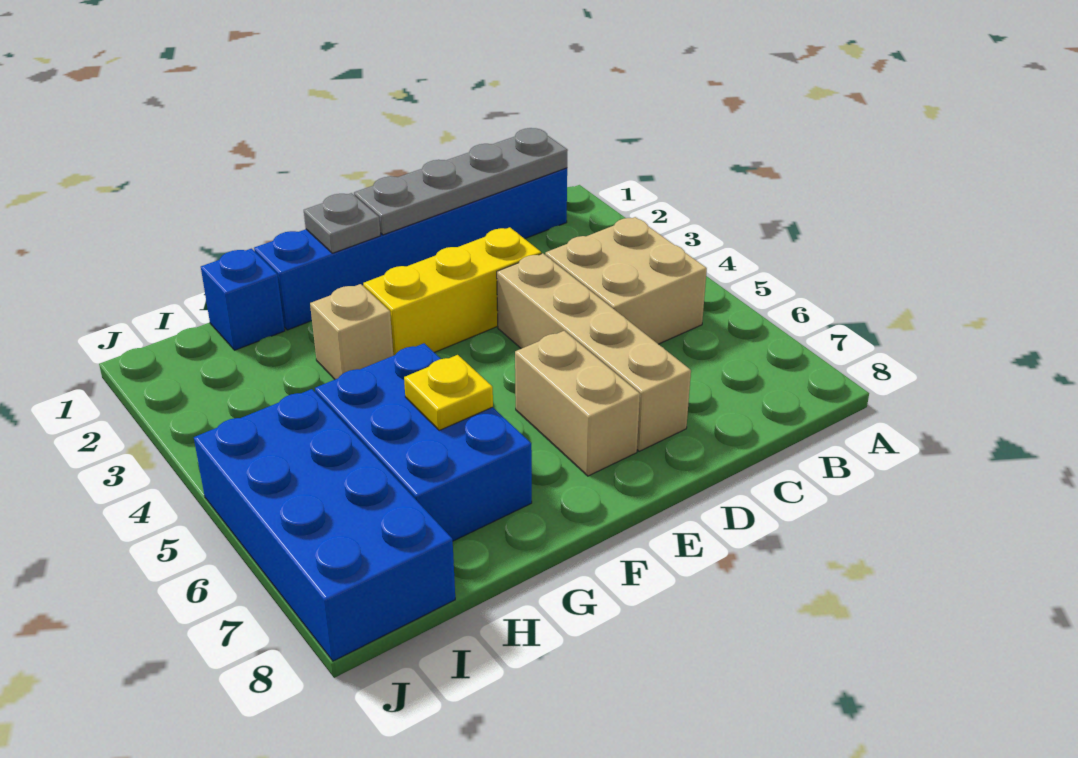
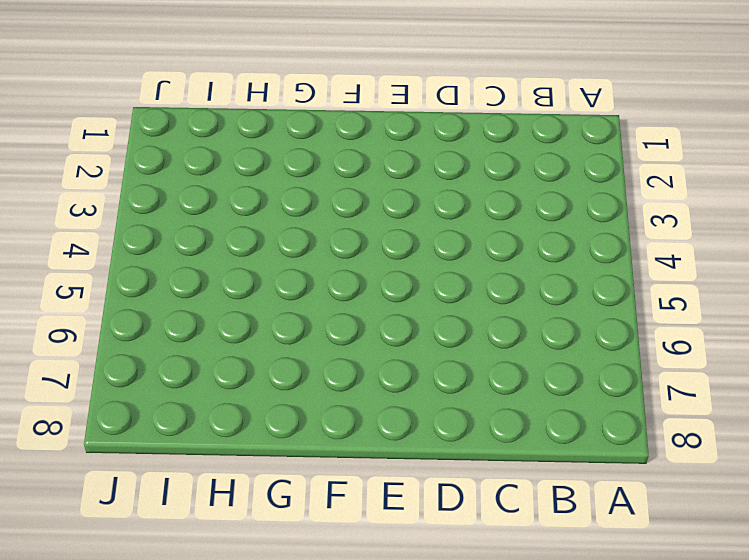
none -> blue brick B1:G1 level 1
none -> tan brick B4:C5 level 1
none -> yellow brick D3:F3 level 1

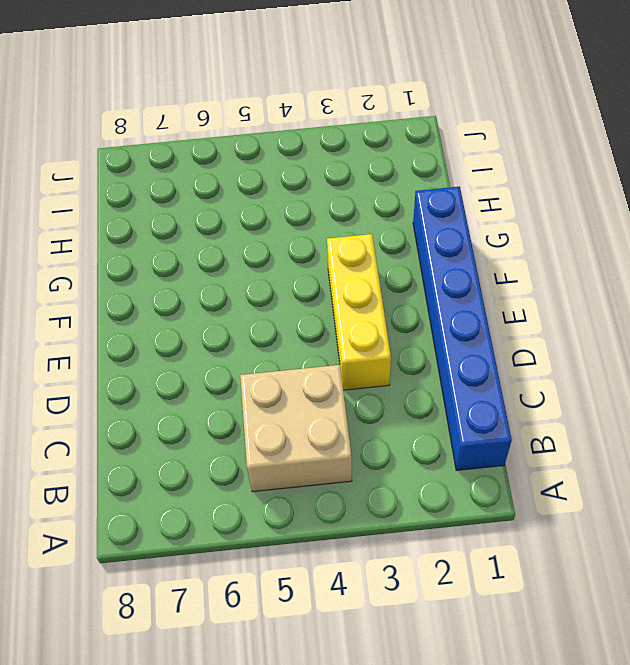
none -> tan brick D4:D7 level 1
none -> tan brick E6:E7 level 1
none -> tan brick G3 level 1

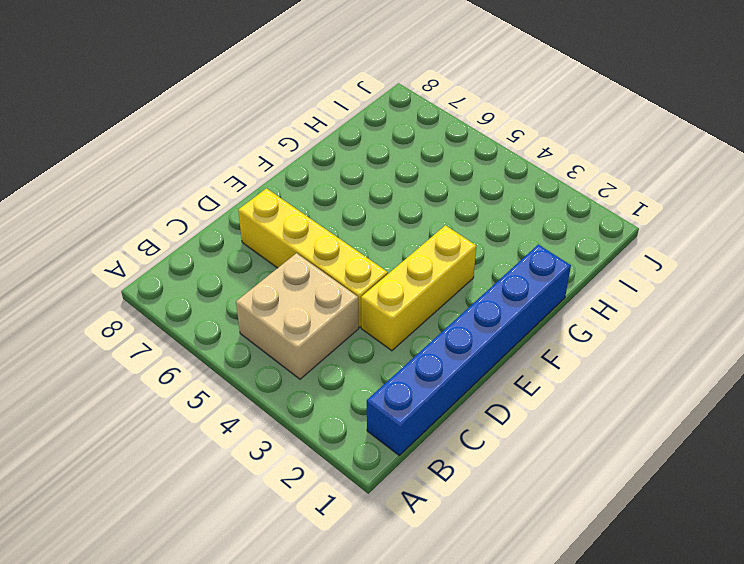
yellow brick D4:D7 level 1 -> tan brick D4:D7 level 1
none -> tan brick E6:E7 level 1
none -> tan brick G3 level 1
none -> blue brick G5:H7 level 1

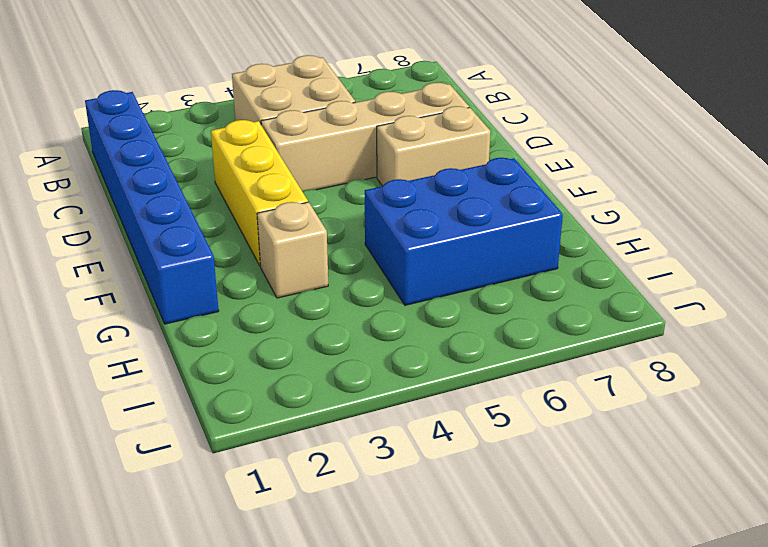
none -> blue brick H1 level 1
none -> blue brick I5:J8 level 1
none -> grey plate B1:E1 level 2

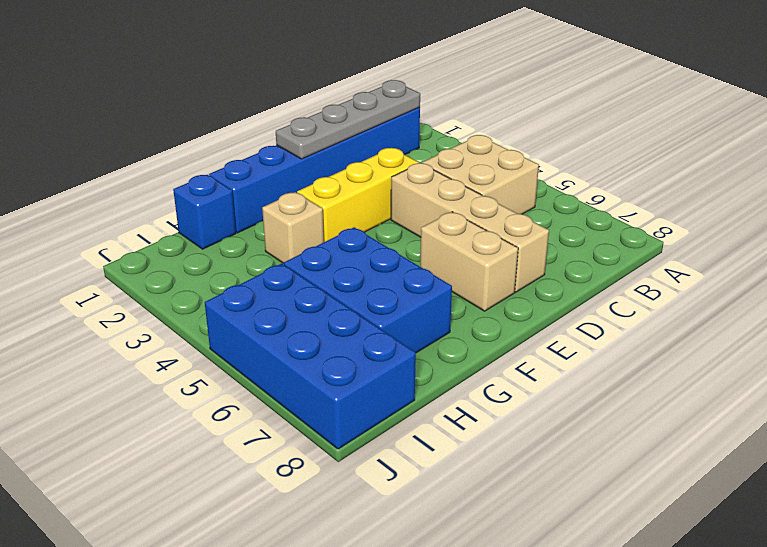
none -> grey plate F1 level 2
none -> yellow plate G6 level 2

